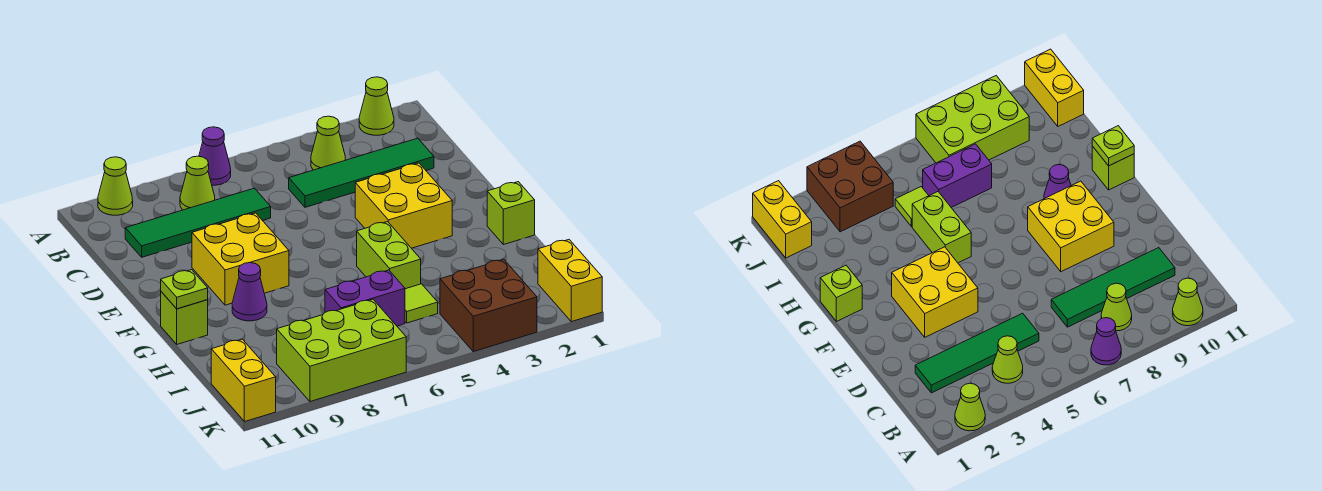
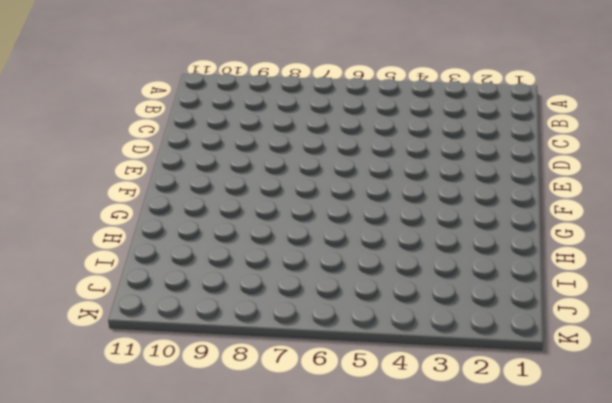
none -> lime cone A2 level 1
none -> purple cone A7 level 1
none -> lime cone A10 level 1

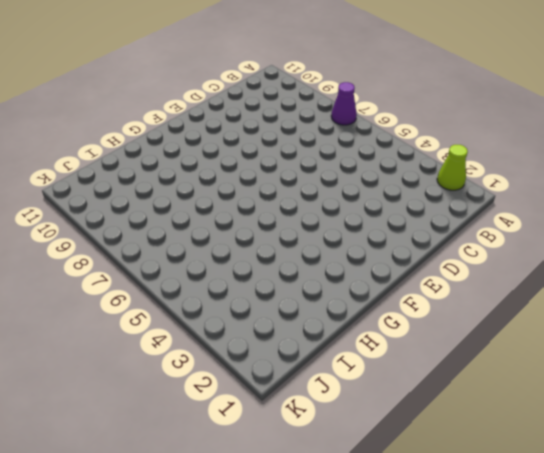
none -> lime cone A10 level 1
none -> lime cone B4 level 1
none -> lime cone B8 level 1

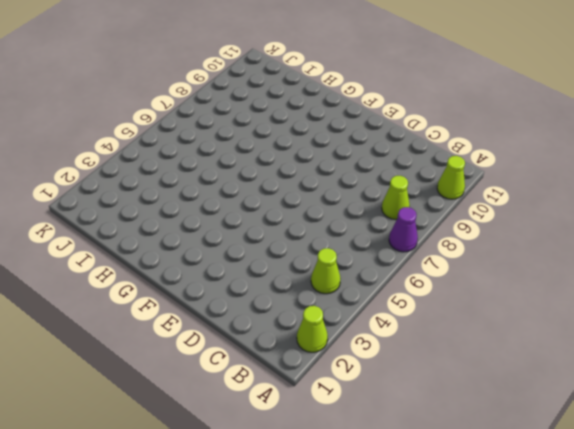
none -> green tile C2:C5 level 1
none -> green tile C7:C10 level 1
none -> yellow brick E3:F4 level 1

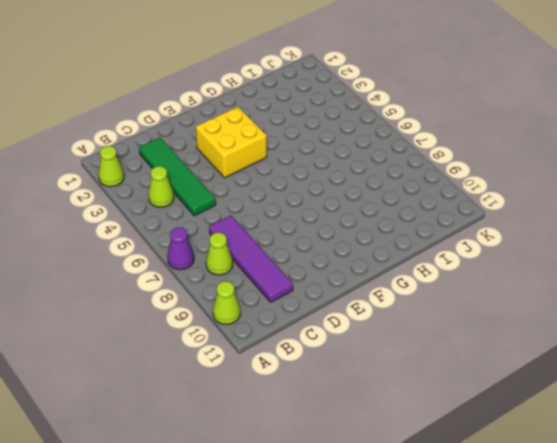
purple tile C7:C10 level 1 -> green tile C7:C10 level 1
none -> yellow brick E8:F9 level 1
none -> lime brick G1 level 1
none -> lime brick G5:H5 level 1

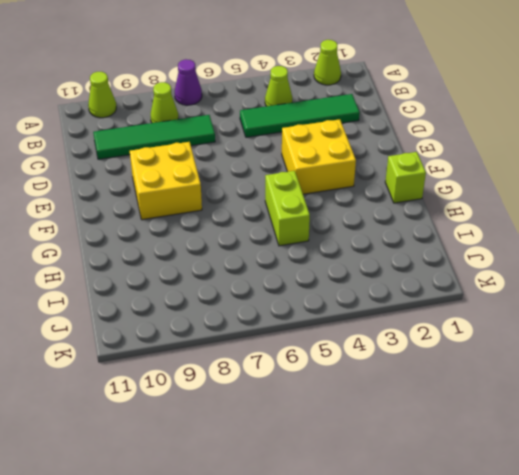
none -> purple cone G9 level 1
none -> lime brick G11 level 1
none -> lime tile I5 level 1

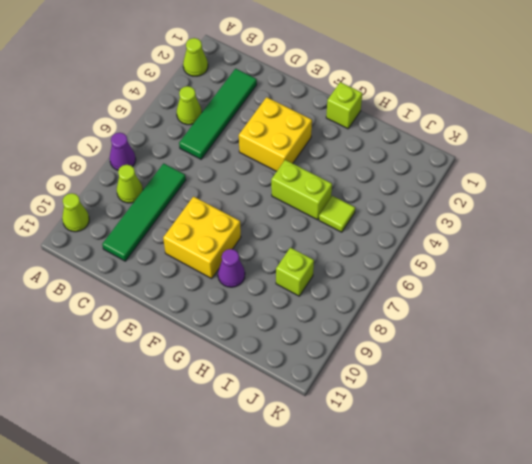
lime brick I8 level 1 -> lime brick G11 level 1
none -> purple brick I6:I7 level 1
none -> yellow brick J1:K1 level 1
none -> brown brick J3:K4 level 1

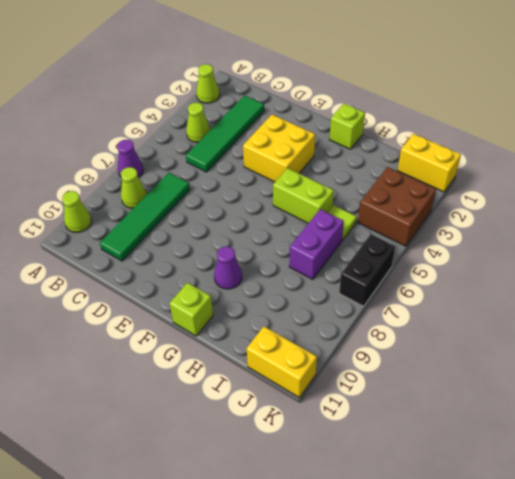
black brick K6:K7 level 1 -> lime brick J7:K9 level 1
none -> yellow brick E8:F9 level 1
none -> lime plate G11 level 2

